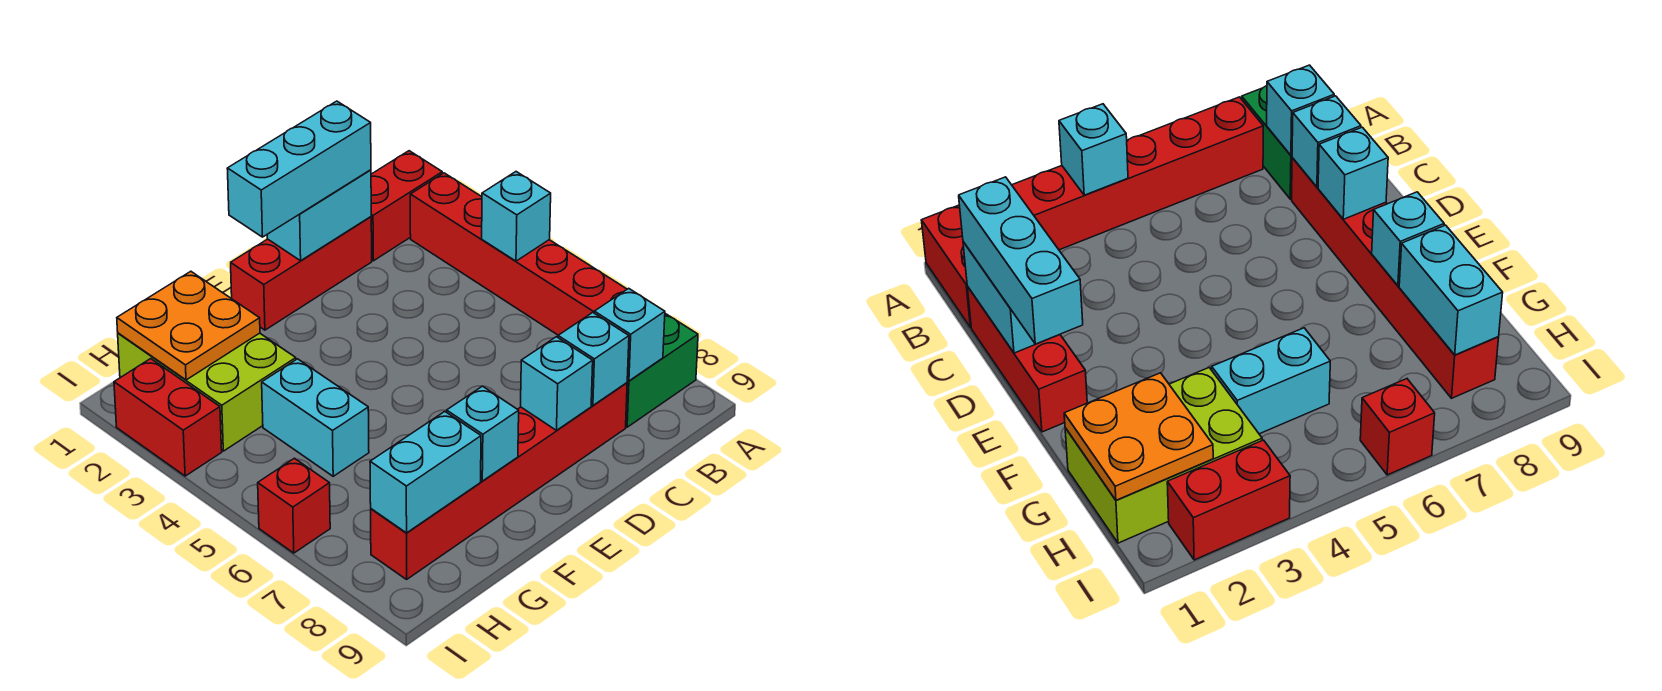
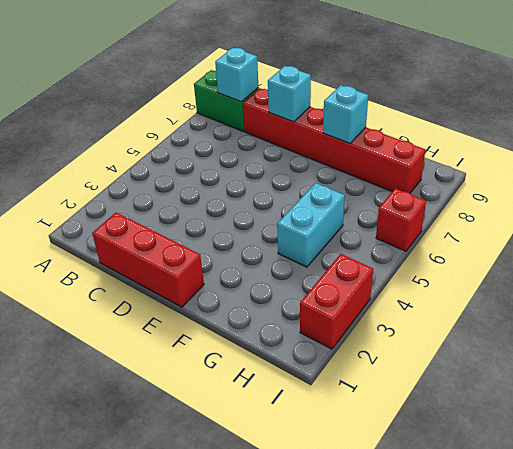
none -> red brick A1:B1 level 1
none -> red brick A2:A7 level 1
none -> lime brick G1:H3 level 1

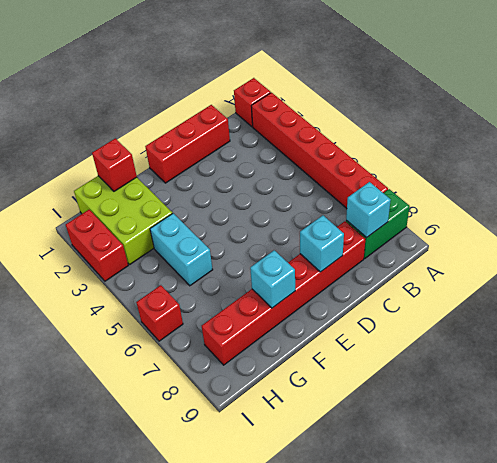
red brick A1 level 1 -> red brick A1:B1 level 1
red brick G1 level 2 -> orange plate G1:H2 level 2
none -> cyan brick A4 level 2
none -> cyan brick C1:D1 level 2
none -> cyan brick C8 level 2

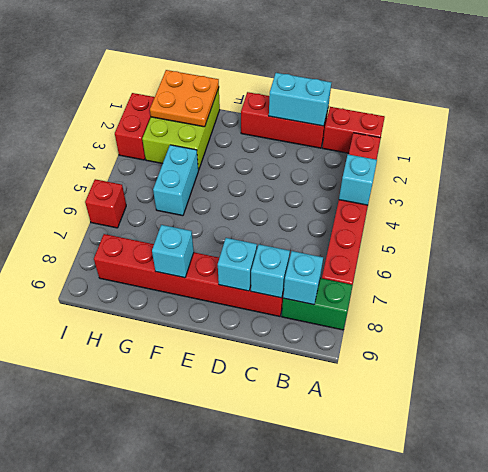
none -> cyan brick G8:H8 level 2
none -> cyan brick C1:E1 level 3

